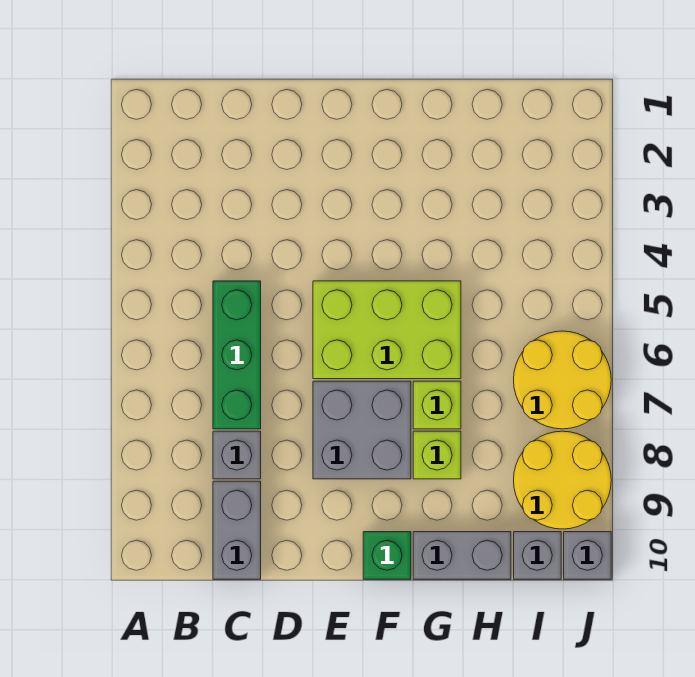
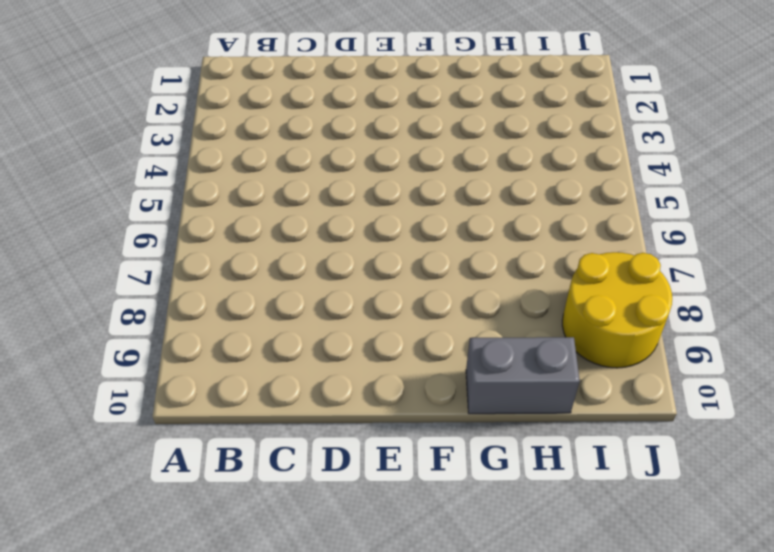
none -> green brick C5:C7 level 1
none -> grey brick C8 level 1
none -> grey brick C9:C10 level 1

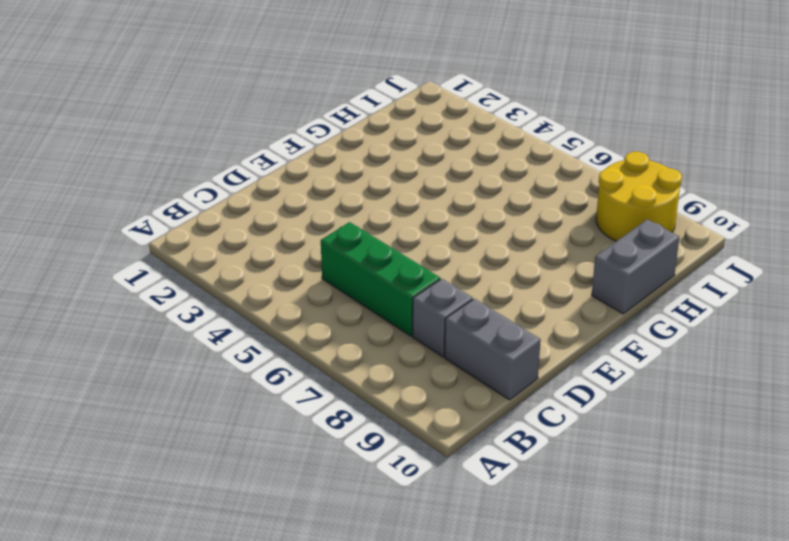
none -> lime brick E5:G6 level 1
none -> grey brick E7:F8 level 1
none -> green brick F10 level 1

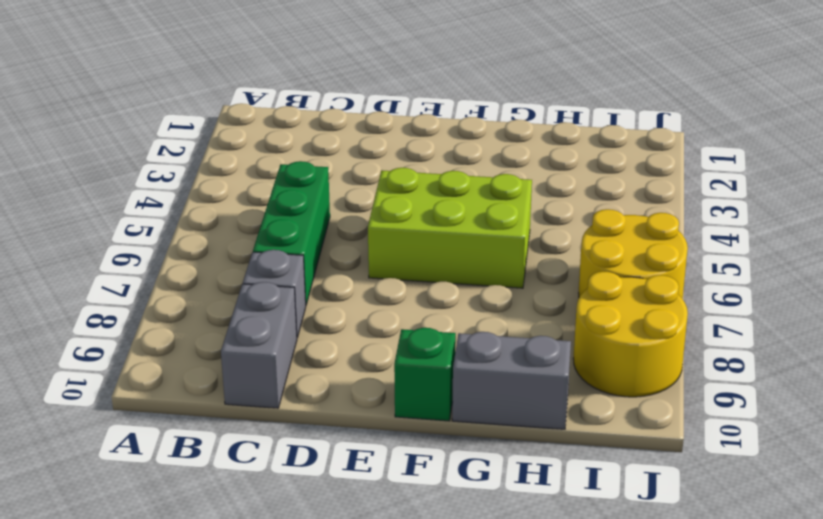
none -> grey brick E7:F8 level 1
none -> lime brick G7 level 1
none -> lime brick G8 level 1

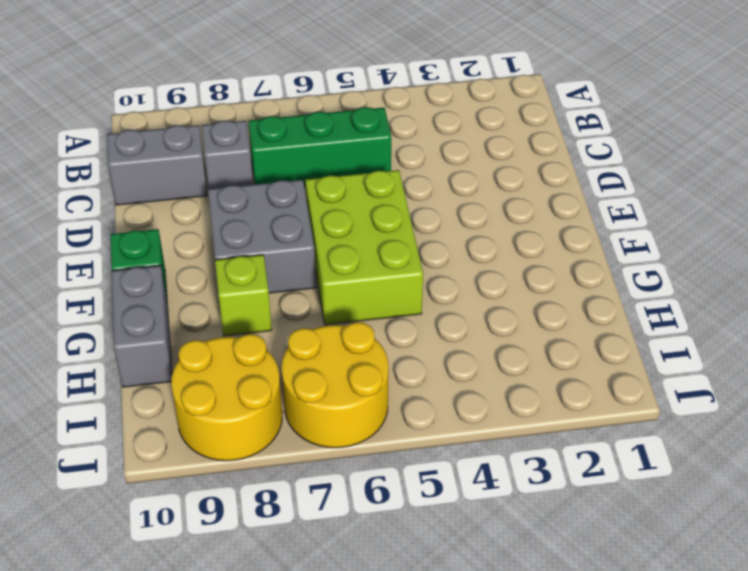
none -> lime brick G7 level 1
none -> grey brick I10 level 1
none -> grey brick J10 level 1

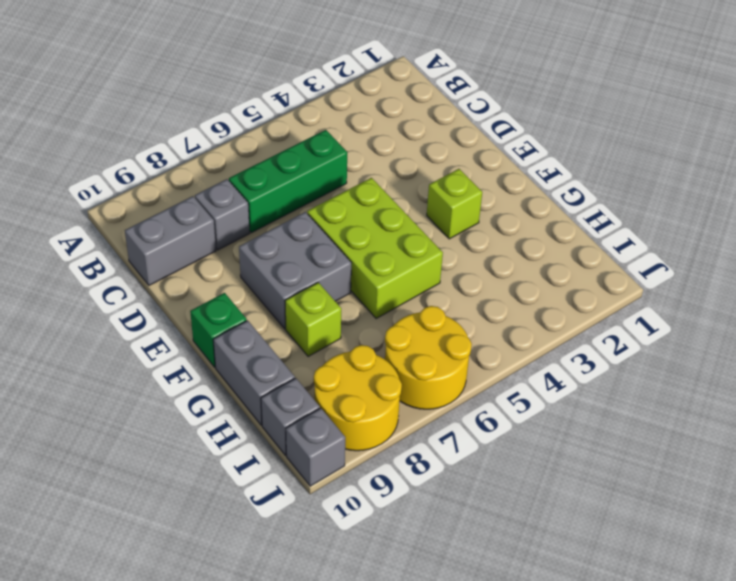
lime brick F3 level 1 -> lime brick G7 level 1

